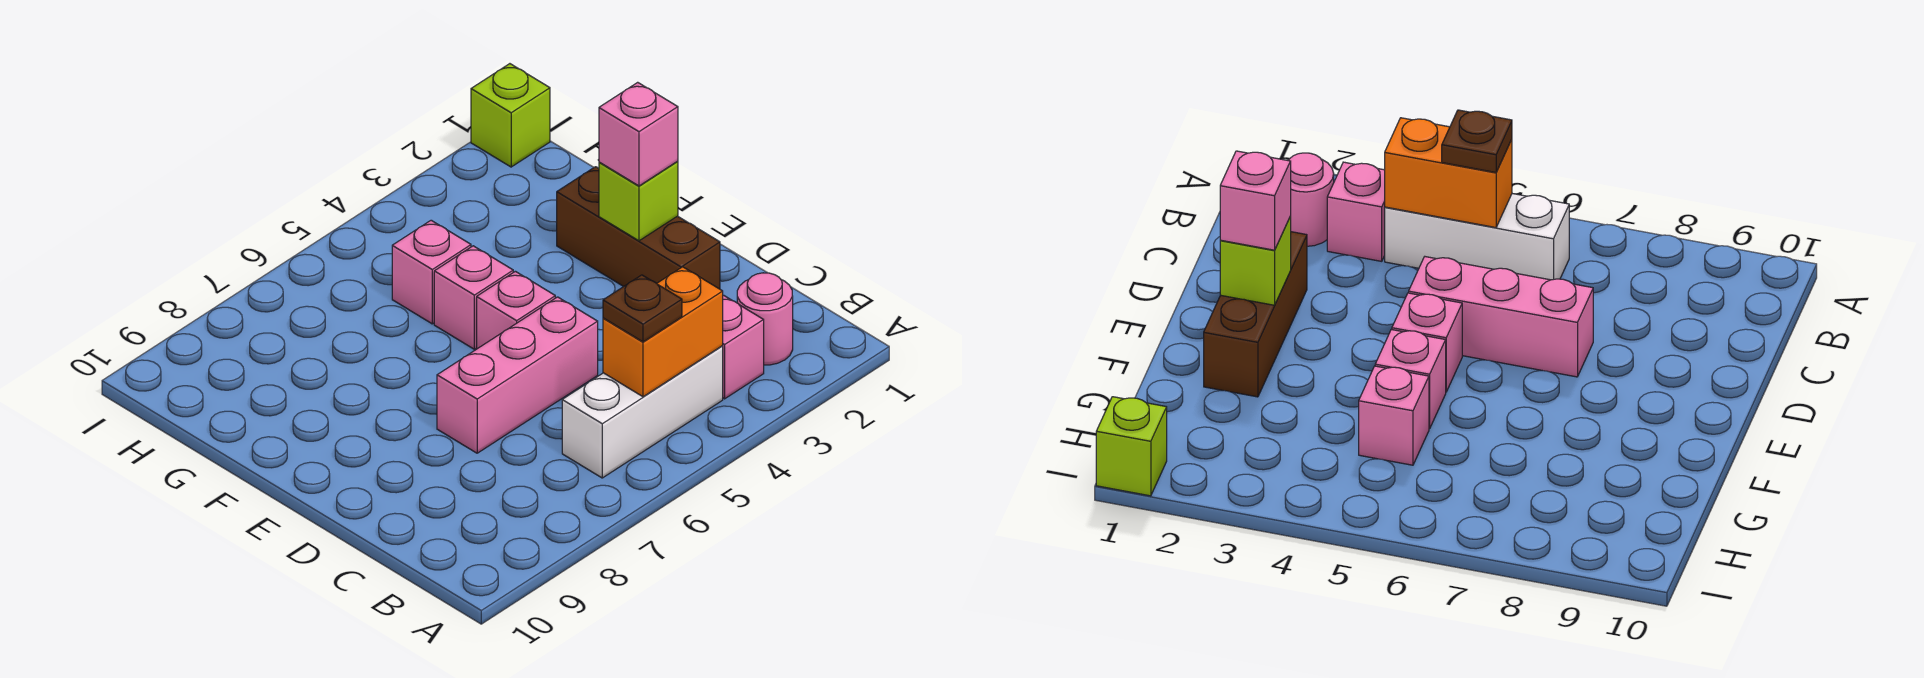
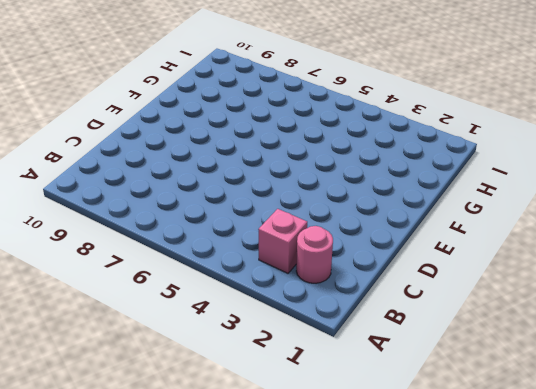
none -> white brick B4:B6 level 1
none -> brown brick D2:F2 level 1
none -> pink brick D5:D7 level 1

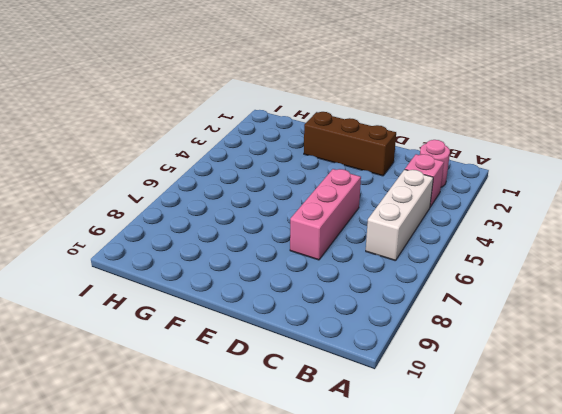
none -> pink brick E5 level 1
none -> pink brick F5 level 1
none -> pink brick G5 level 1

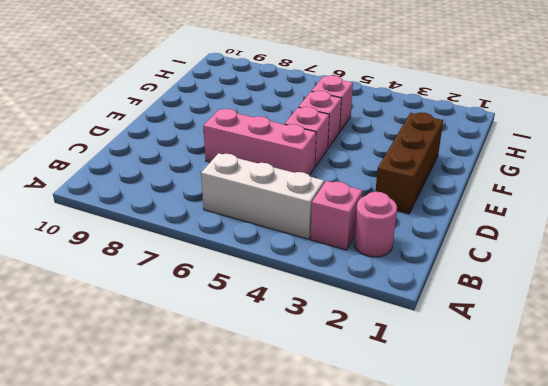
none -> lime brick I1 level 1
none -> orange brick B4:B5 level 2
none -> lime brick E2 level 2

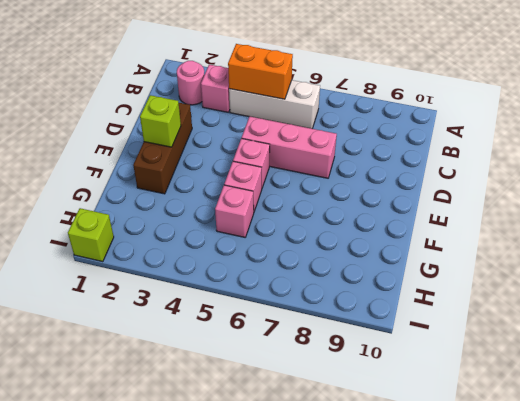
none -> brown plate B5 level 3
none -> pink brick E2 level 3

